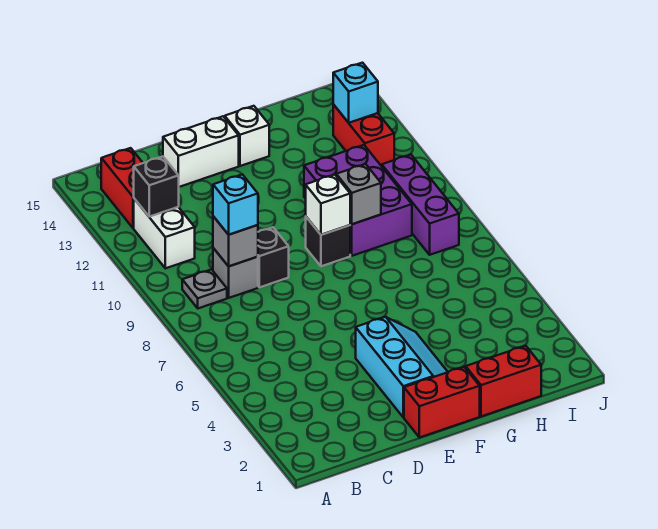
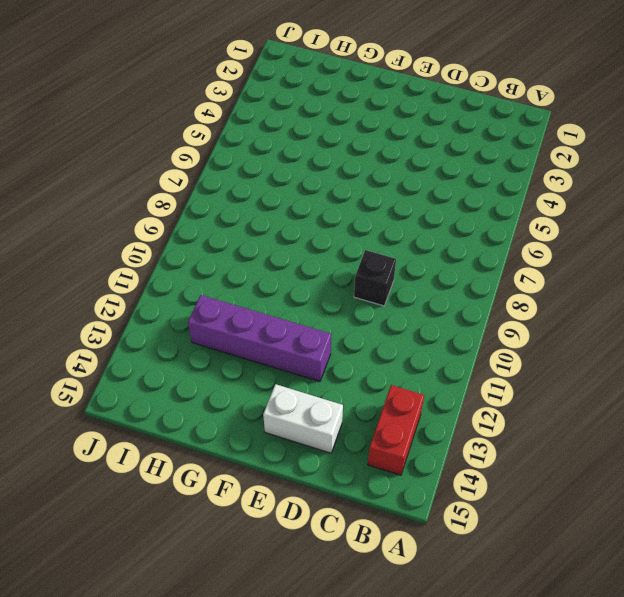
purple brick E12:H12 level 1 -> none
none -> grey plate B9 level 1
none -> white brick B11:B12 level 1
none -> grey brick C9 level 1

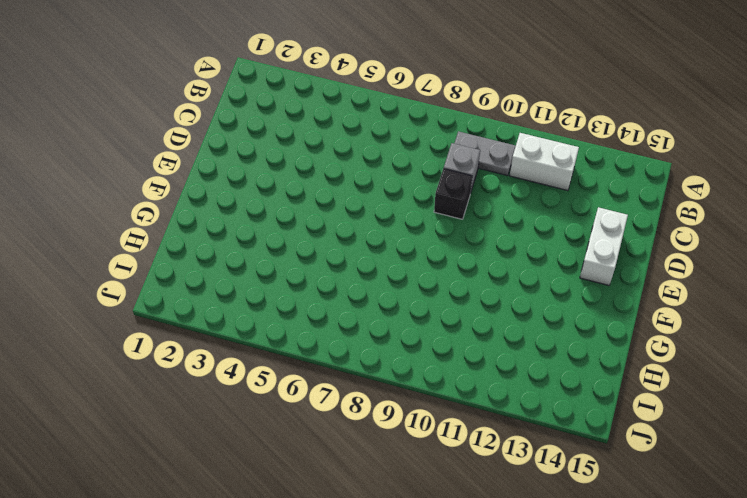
grey plate B9:B10 level 1 -> grey plate B9 level 1
none -> red brick B13:B14 level 1
none -> red brick E1:F1 level 1
none -> cyan slope E2:F4 level 1 top E

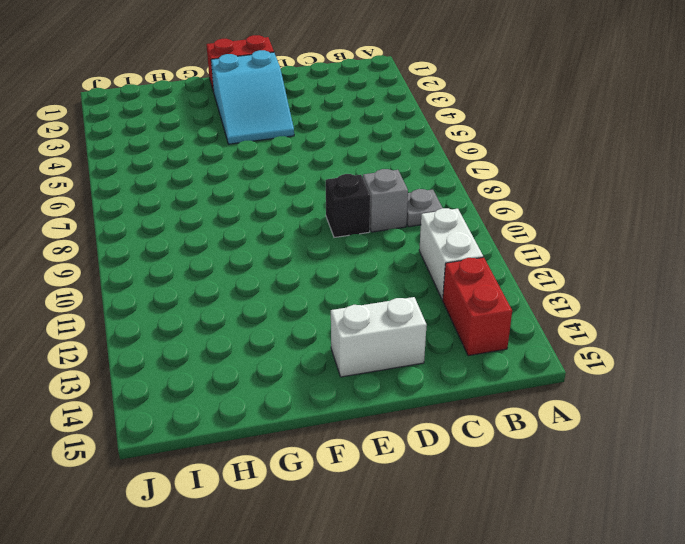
cyan slope E2:F4 level 1 top 2 -> cyan slope E2:F4 level 1 top E
none -> black brick F9 level 1
none -> white brick F14 level 1
none -> red brick G1:H1 level 1

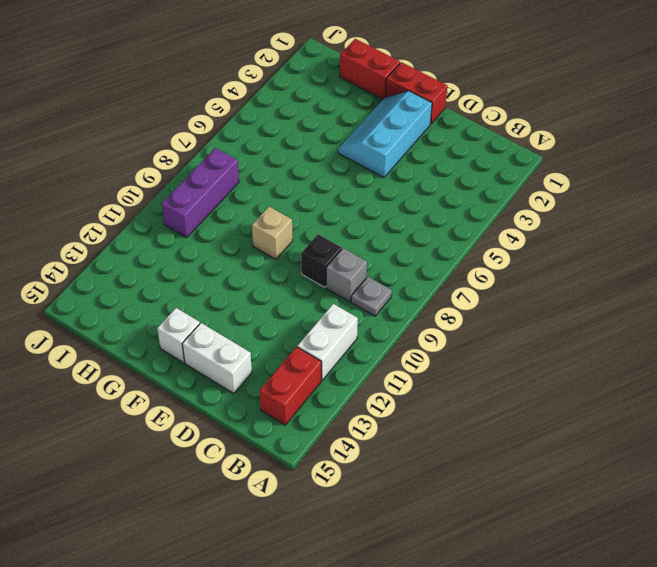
tan brick F9 level 1 -> black brick F9 level 1
none -> purple brick G9:H11 level 1
none -> red brick I12:I13 level 1
none -> black brick B12 level 2

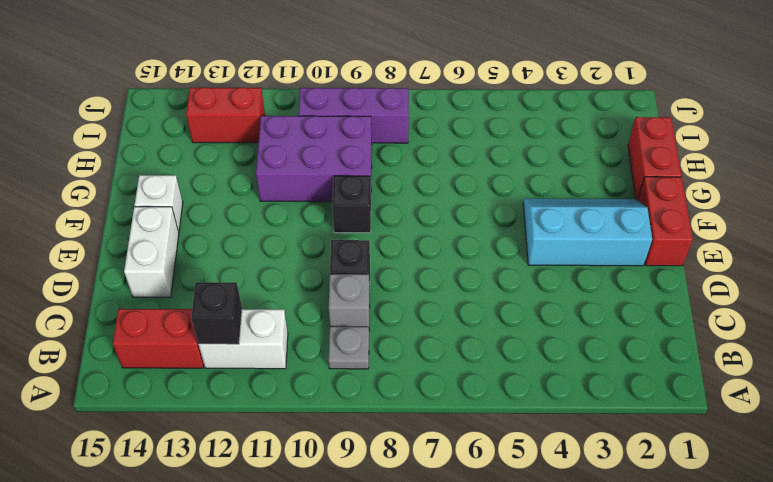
none -> grey brick C9 level 2
none -> white brick F9 level 2
none -> grey brick G9 level 2

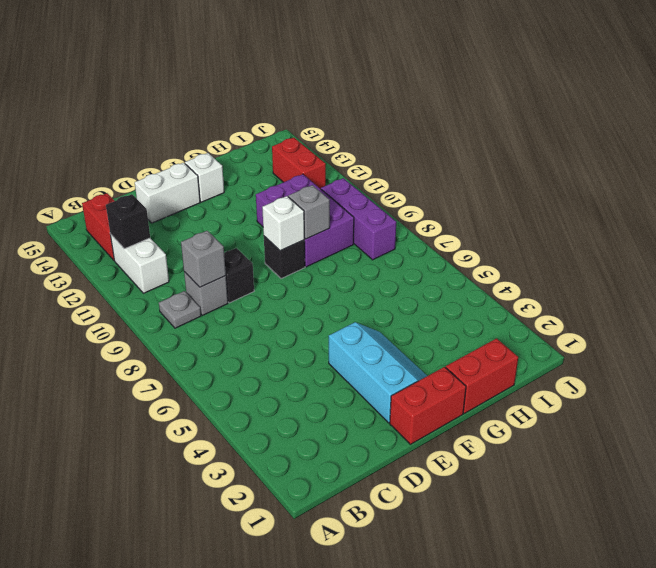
none -> cyan brick I13 level 2
none -> cyan brick C9 level 3

